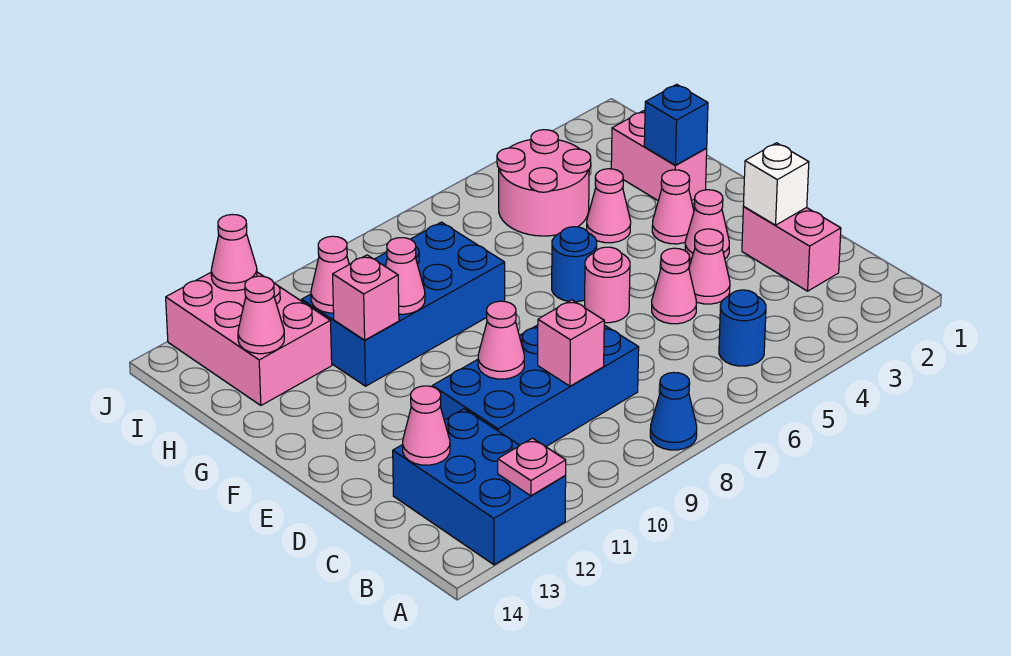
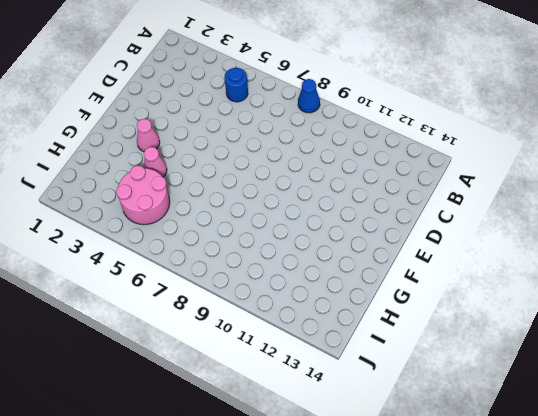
none -> blue brick A12:C13 level 1
none -> pink brick C2:D2 level 1
none -> blue brick C8:D11 level 1

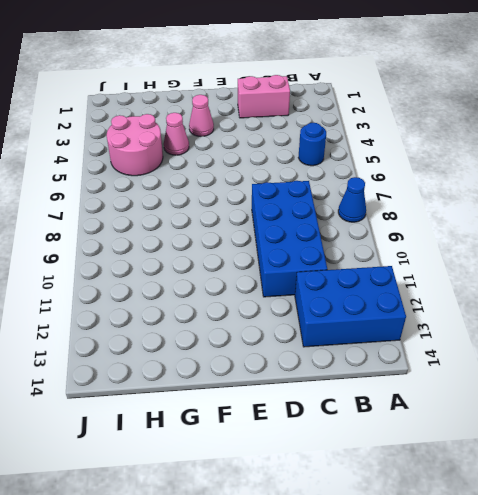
none -> pink cone D4 level 1
none -> pink cone D5 level 1
none -> pink cone E3 level 1

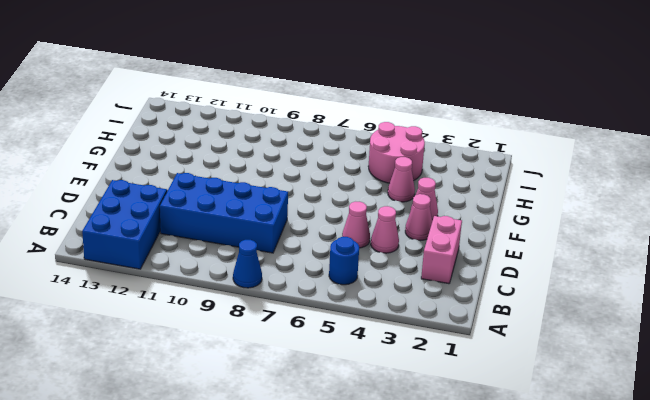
none -> pink round brick E6 level 1
none -> blue round brick F6 level 1
none -> pink brick G2:H2 level 1

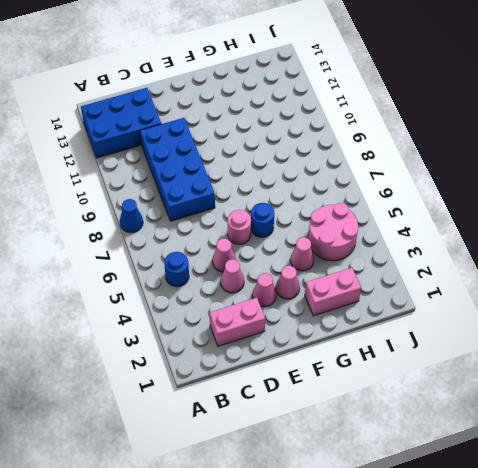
none -> blue brick G8:H11 level 1
none -> pink brick H12:J13 level 1
none -> pink plate A12 level 2

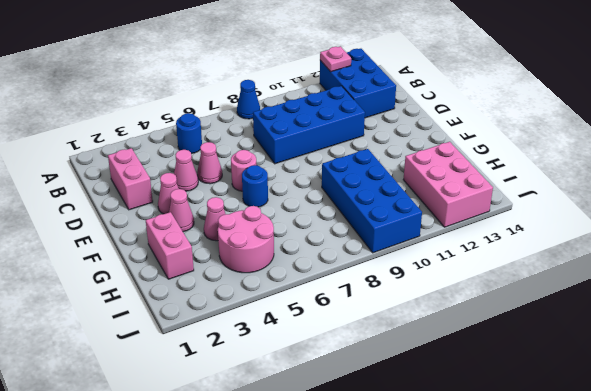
blue brick G9:J10 level 1 -> blue brick G8:H11 level 1
none -> pink brick C9 level 2
none -> pink cone C13 level 2
none -> white brick D2 level 2

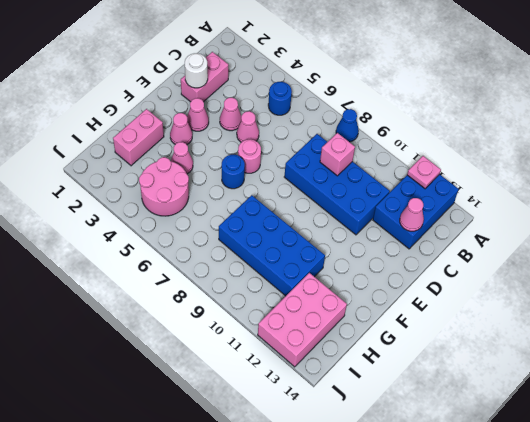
white round brick D2 level 2 -> white brick D2 level 2
none -> pink cone D10 level 2
none -> blue brick G2 level 2
none -> pink cone G10 level 2

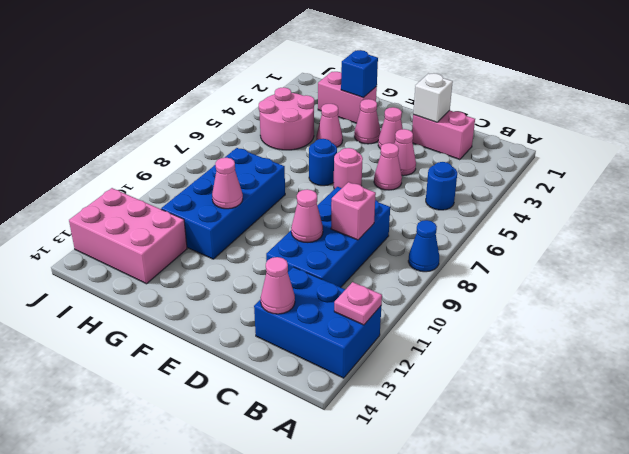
none -> pink brick G11 level 2
none -> pink cone H11 level 2
none -> pink cone H13 level 2

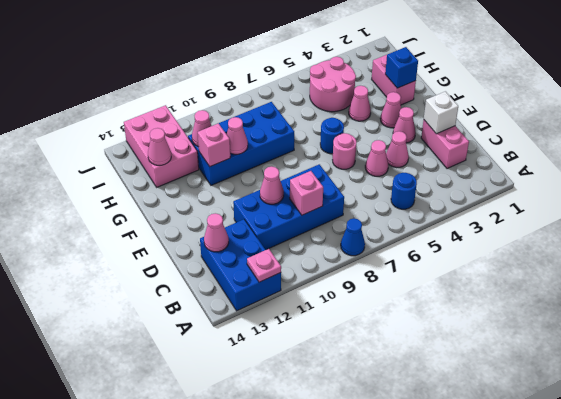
none -> pink cone J12 level 2

